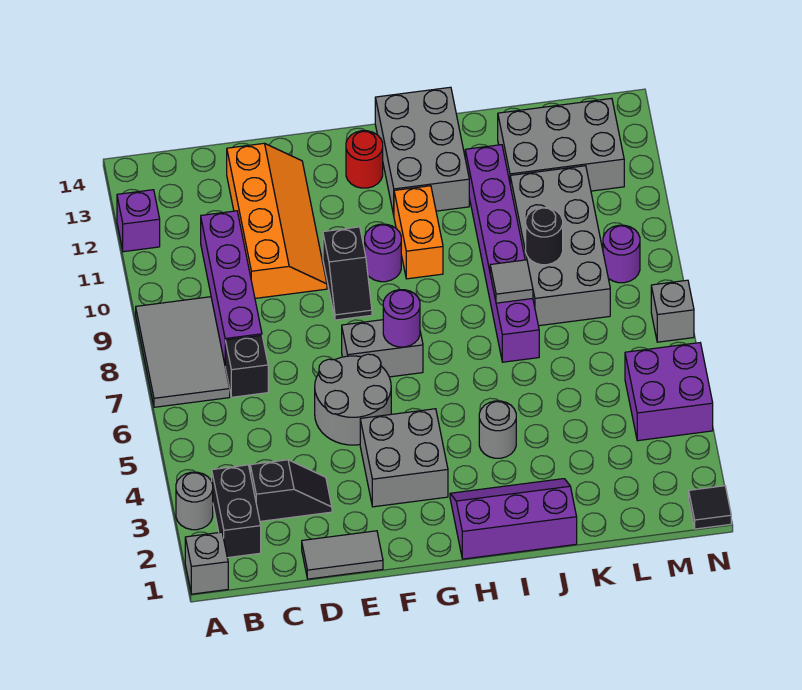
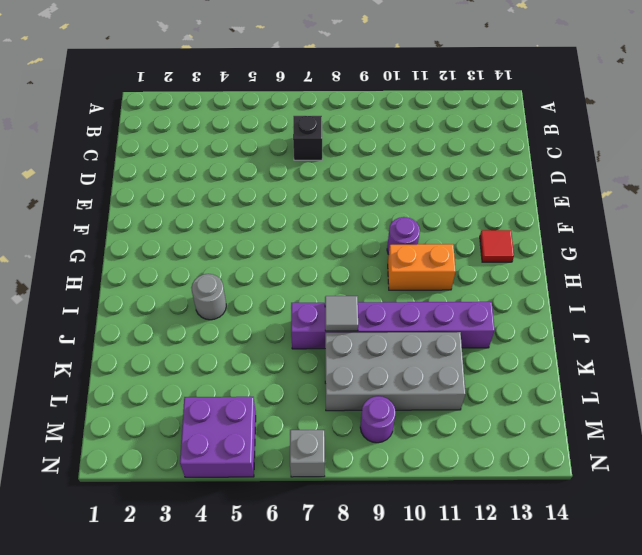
red tile G13 level 1 -> red round brick G13 level 1
none -> grey brick A1 level 1
none -> grey round brick A3 level 1
none -> grey tile A7:B9 level 1
none -> purple brick A12 level 1

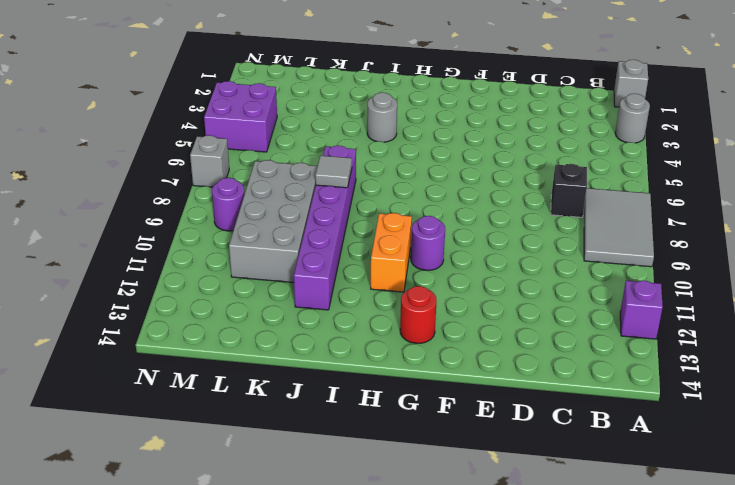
none -> black brick B2:B3 level 1
none -> black slope C3:D3 level 1 top C
none -> purple brick C8:C11 level 1
none -> grey tile D1:E1 level 1

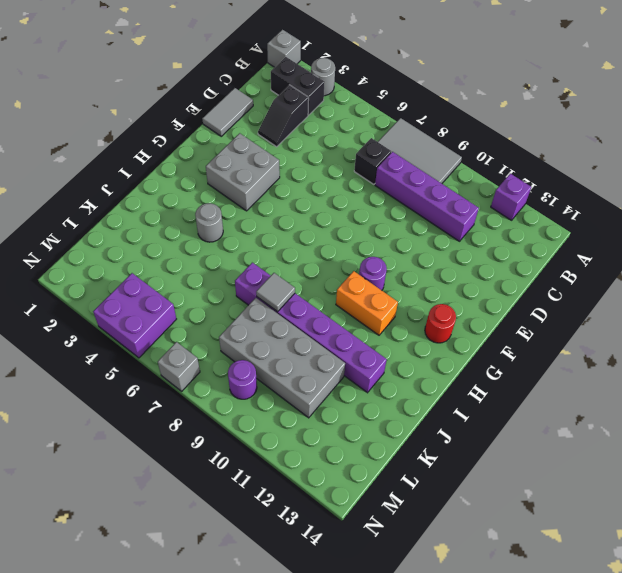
none -> orange slope D10:E13 level 1 top D
none -> grey round brick E5:F6 level 1
none -> grey brick F7:G7 level 1
none -> black slope F9:F10 level 1 top 10

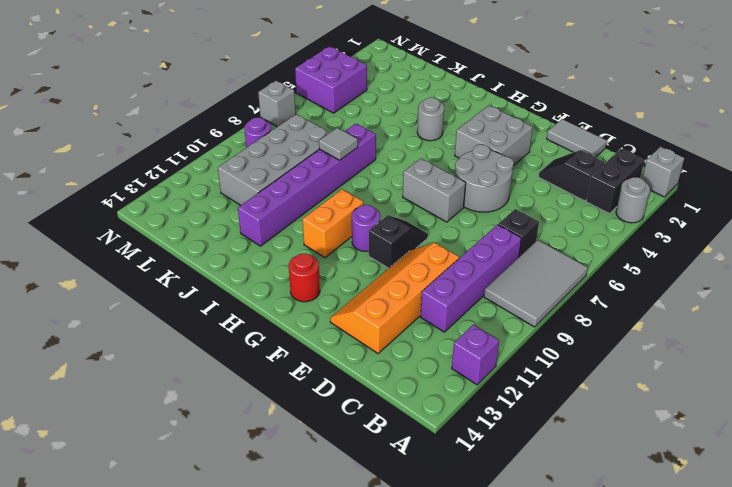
none -> purple slope H1:J2 level 1 top 1
none -> grey brick H12:I14 level 1
none -> grey brick K12:M13 level 1
none -> black tile N1 level 1

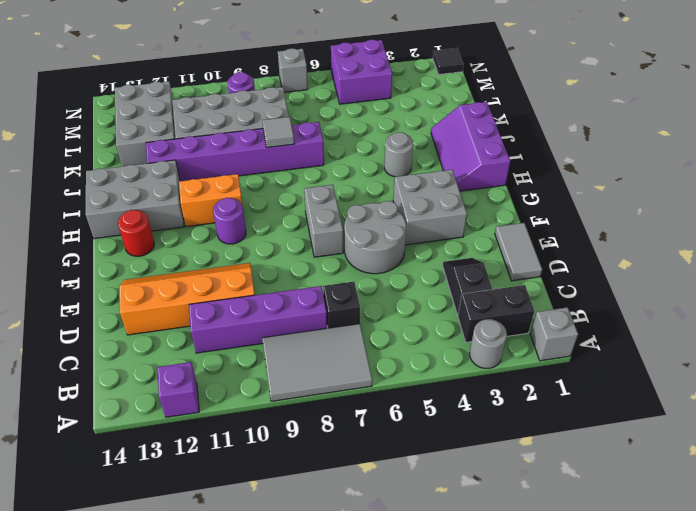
none -> black slope F9:F10 level 1 top 10
none -> purple round brick G7 level 2
none -> black round brick K9 level 2

